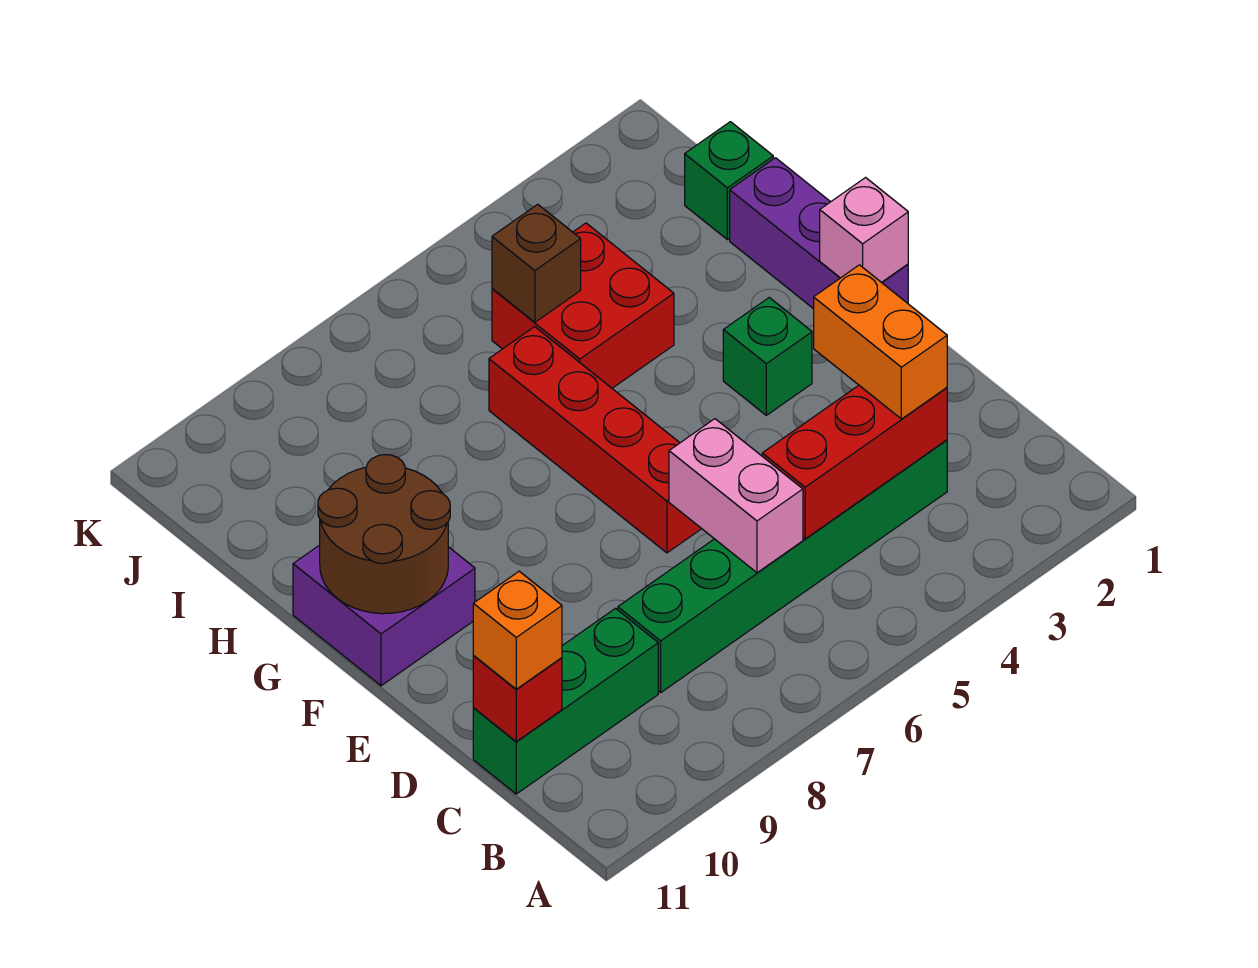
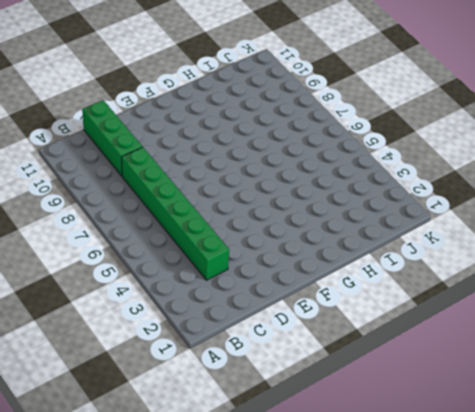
none -> red brick E6:H6 level 1
none -> purple brick F1:H1 level 1
none -> green brick F3 level 1

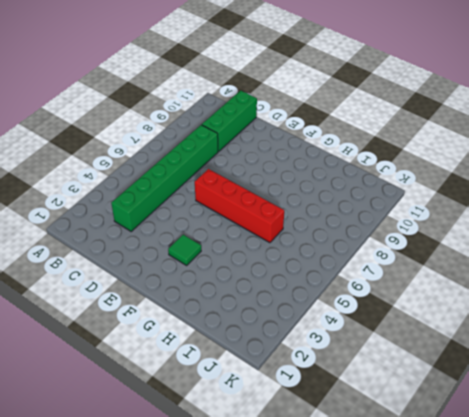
green tile F3 level 1 -> green brick F3 level 1
none -> purple brick F1:H1 level 1
none -> purple brick F10:G11 level 1
none -> red brick H4:I5 level 1

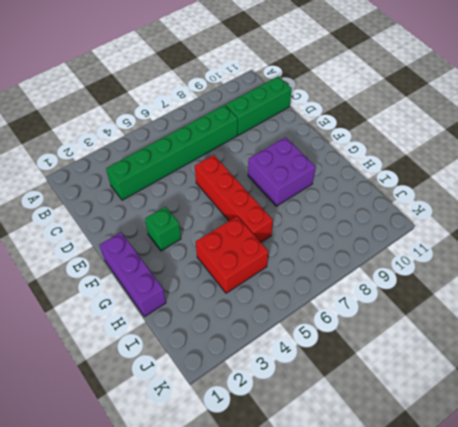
purple brick F8:G9 level 1 -> purple brick F10:G11 level 1
none -> green brick I1 level 1
none -> red brick C3:C5 level 2
none -> pink brick C6:D6 level 2

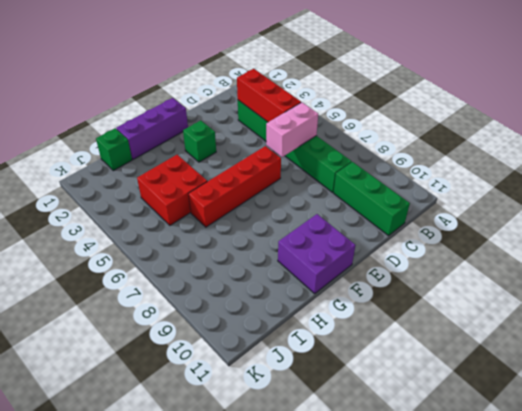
none -> red brick C11 level 2
none -> pink brick F1 level 2
none -> brown round brick F10:G11 level 2

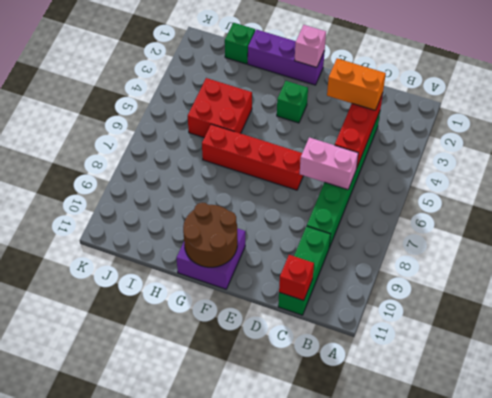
none -> brown brick I5 level 2
none -> orange brick C11 level 3

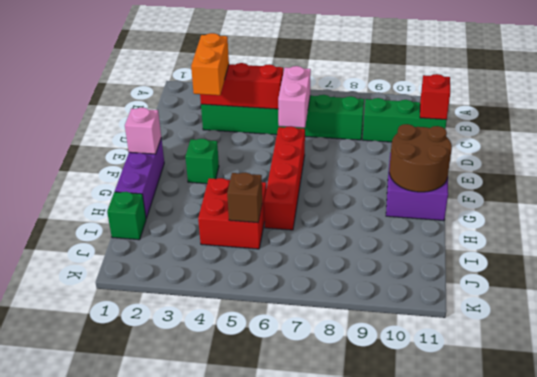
none -> orange brick C11 level 3

